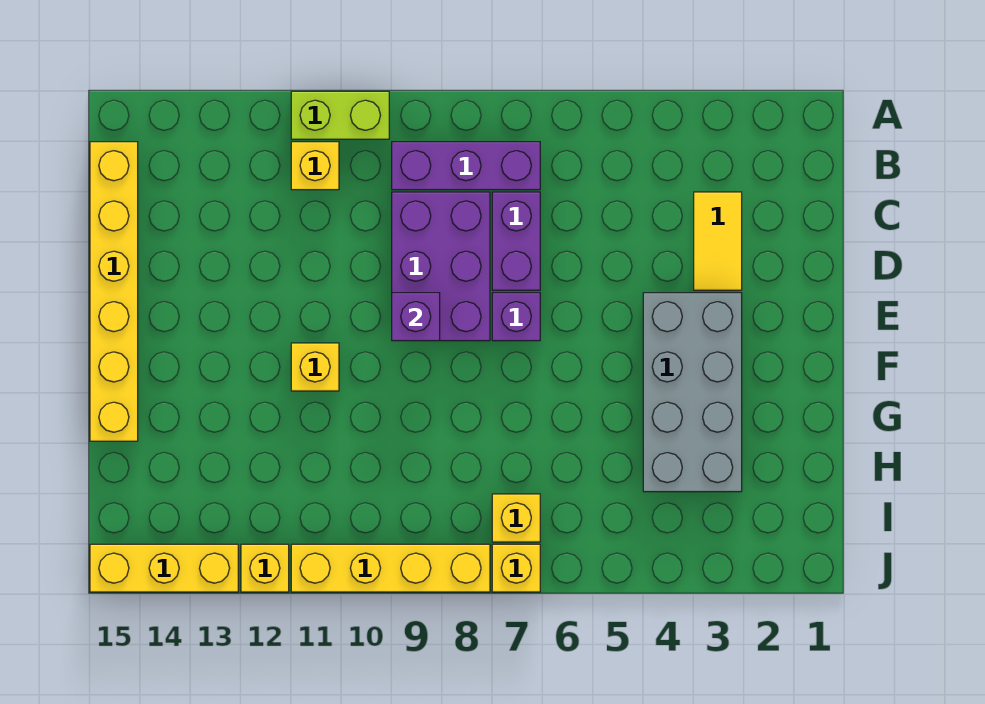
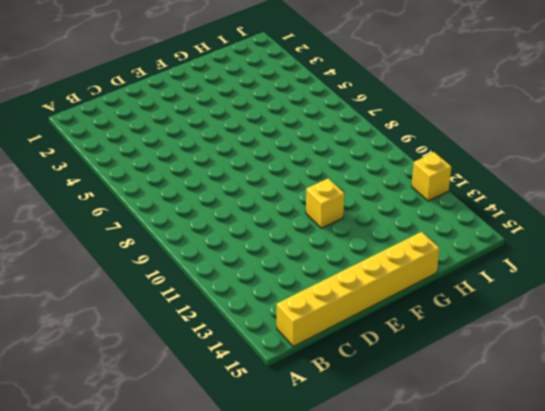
none -> lime brick A10:A11 level 1
none -> purple brick B7:B9 level 1
none -> yellow brick B11 level 1

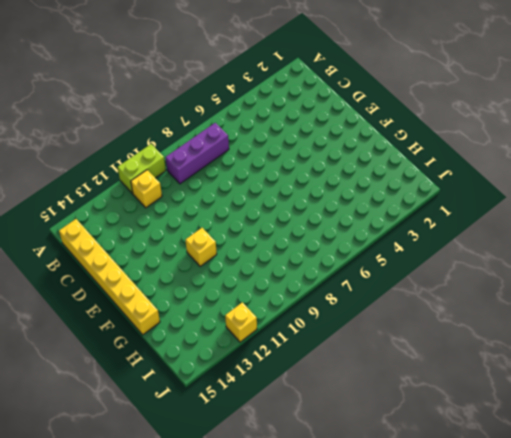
none -> yellow tile C3:D3 level 1
none -> purple brick C7:D7 level 1
none -> purple brick C8:E9 level 1

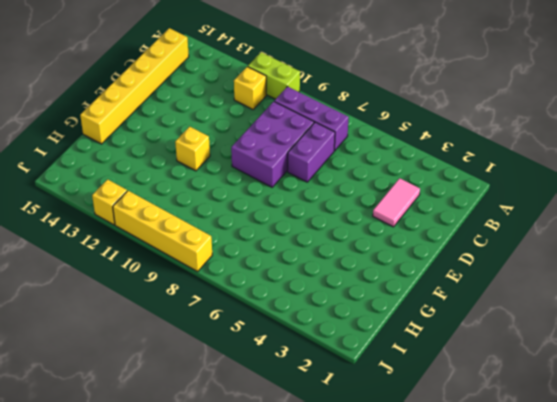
pink tile C3:D3 level 1 -> yellow tile C3:D3 level 1
none -> grey brick E3:H4 level 1
none -> purple brick E7 level 1
none -> yellow brick I7 level 1

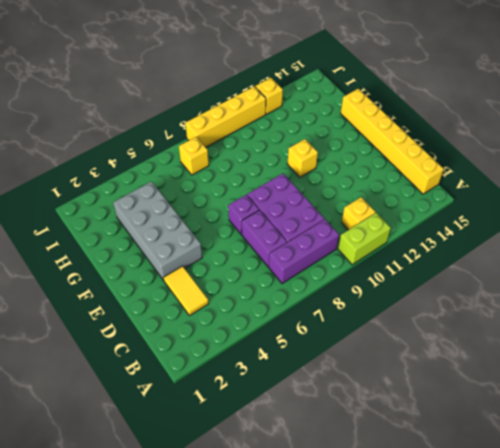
none -> yellow brick J7 level 1
none -> yellow brick J13:J15 level 1
none -> purple brick E9 level 2

